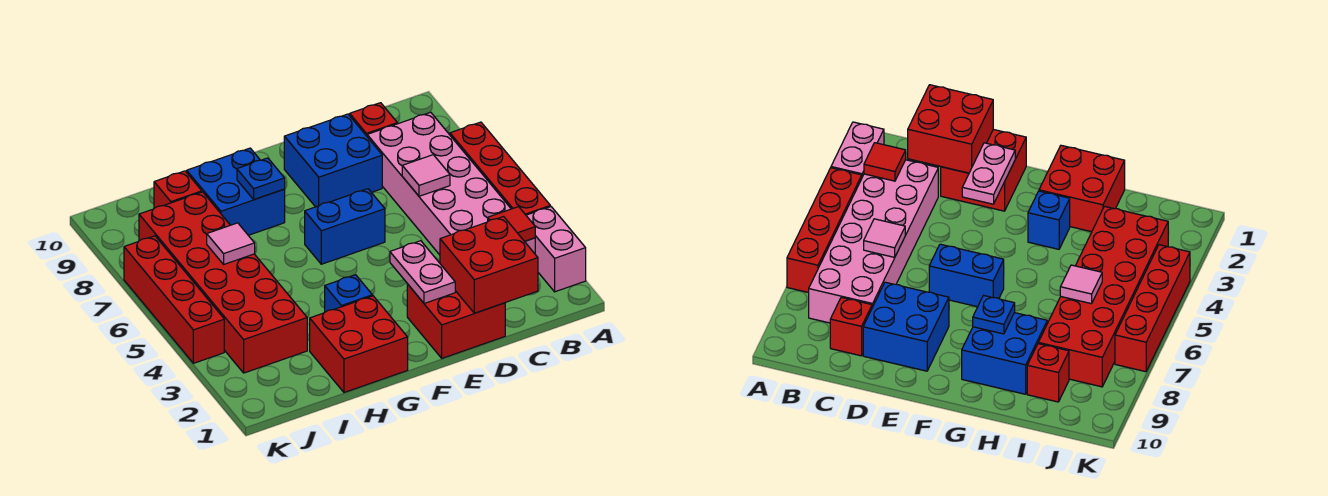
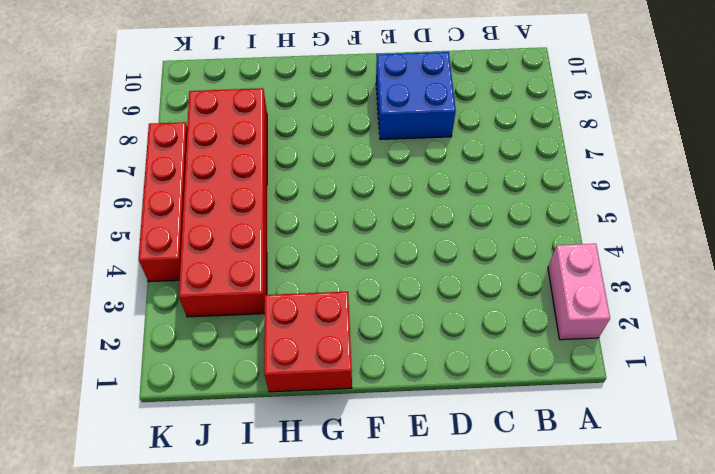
none -> red brick A4:A7 level 1
none -> pink brick B3:C8 level 1
none -> red brick C9 level 1

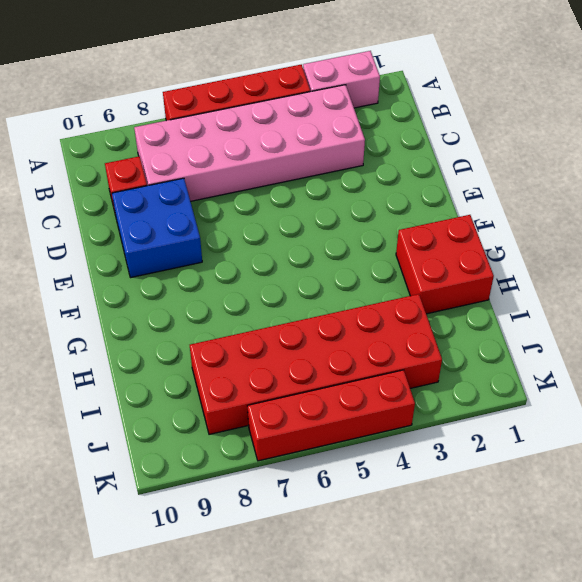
none -> red brick D1:E2 level 1
none -> blue brick E6:F6 level 1
none -> blue brick G3 level 1

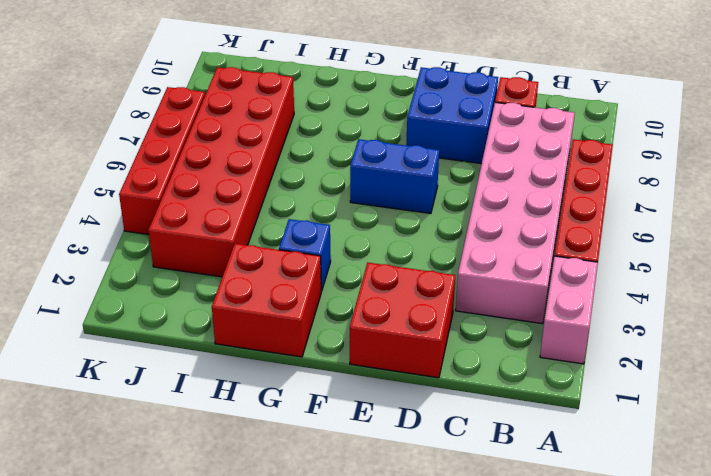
none -> blue brick G8:H9 level 1
none -> red brick I9 level 1
none -> red tile B3 level 2

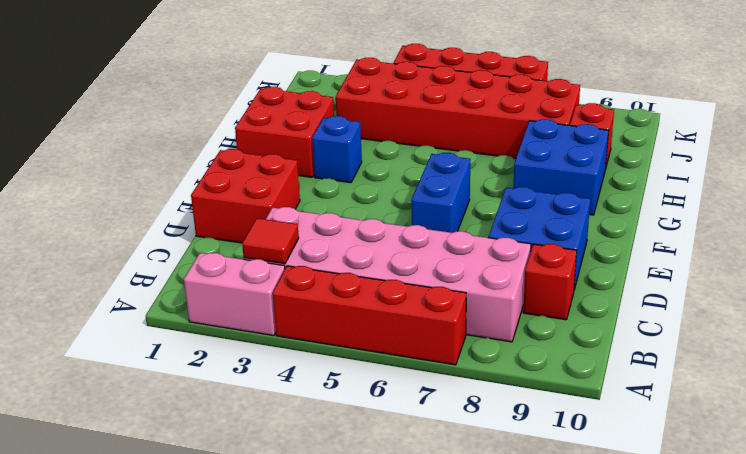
none -> red brick C1:D2 level 2
none -> pink tile C6 level 2
none -> pink plate E2:E3 level 2

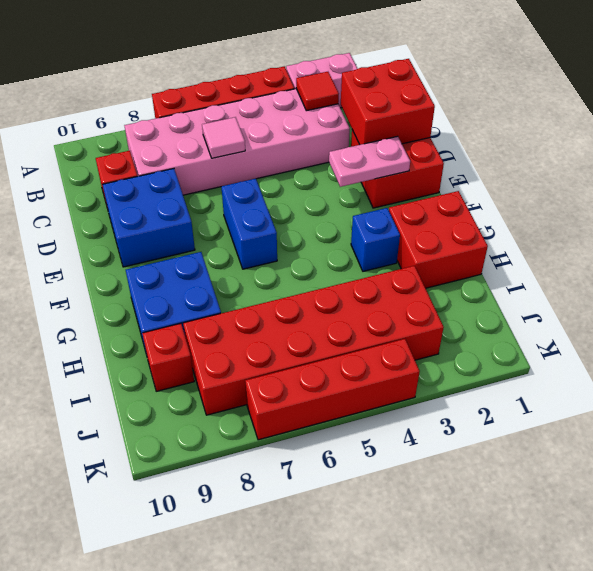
none -> blue plate G8 level 2
none -> pink tile I6 level 2

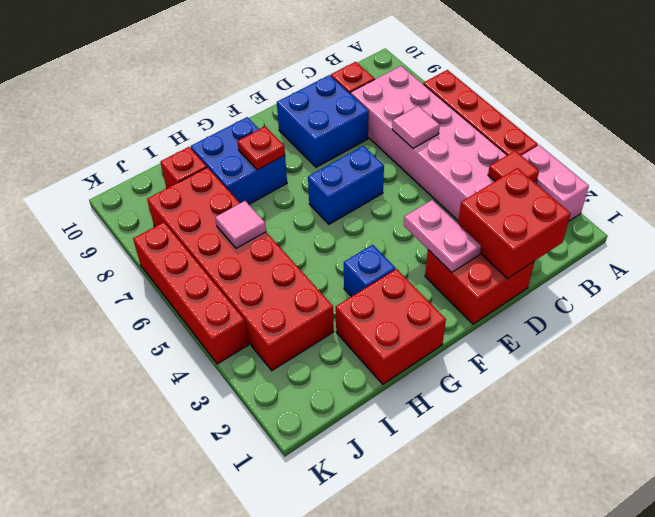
red plate G8 level 2 -> blue plate G8 level 2

